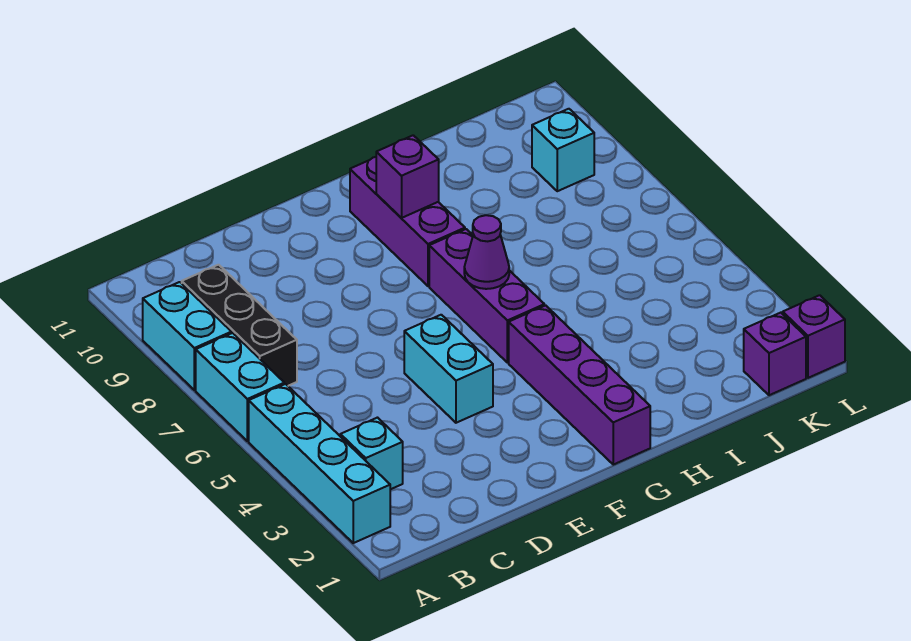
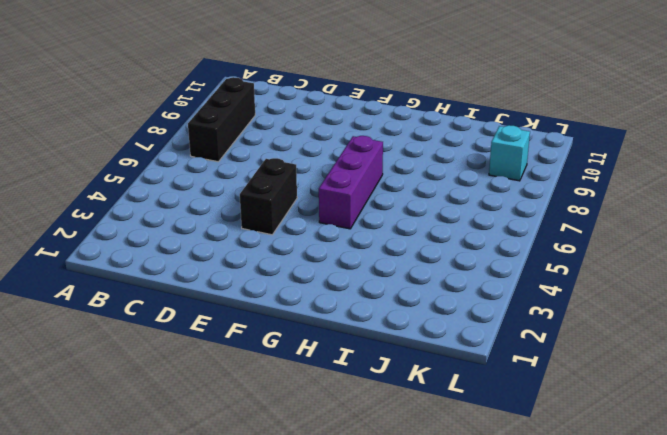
black brick E4:E5 level 1 -> cyan brick E4:E5 level 1
none -> cyan brick A2:A5 level 1
none -> cyan brick A6:A7 level 1
none -> cyan brick A8:A9 level 1

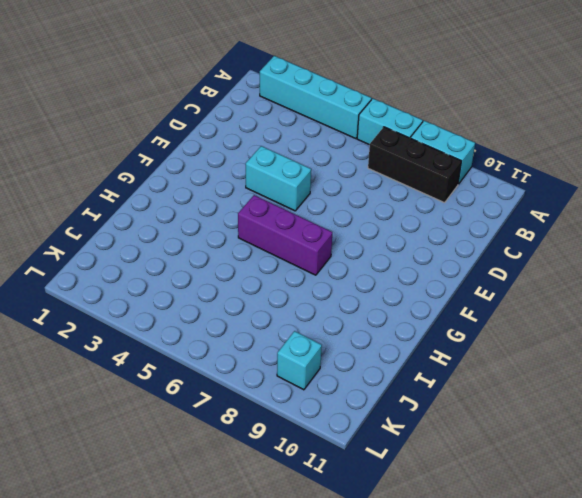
none -> cyan brick B3 level 1
none -> purple brick G1:G4 level 1
none -> purple brick G8:G10 level 1

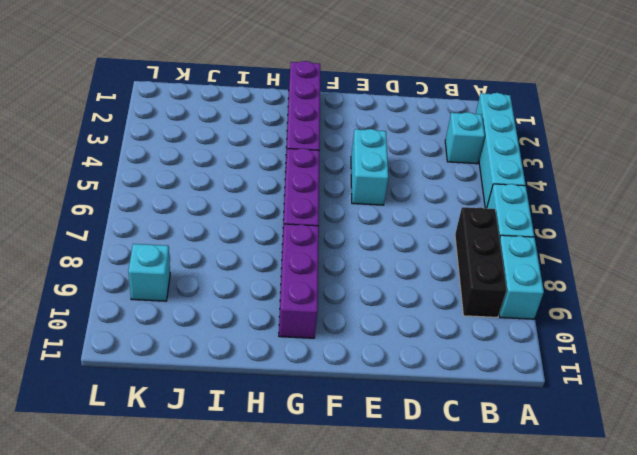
none -> purple brick K1 level 1
none -> purple brick L1 level 1
none -> purple cone G6 level 2

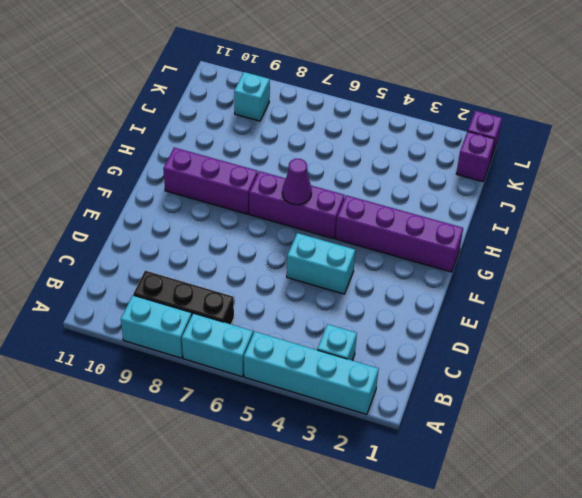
none -> purple brick G9 level 2

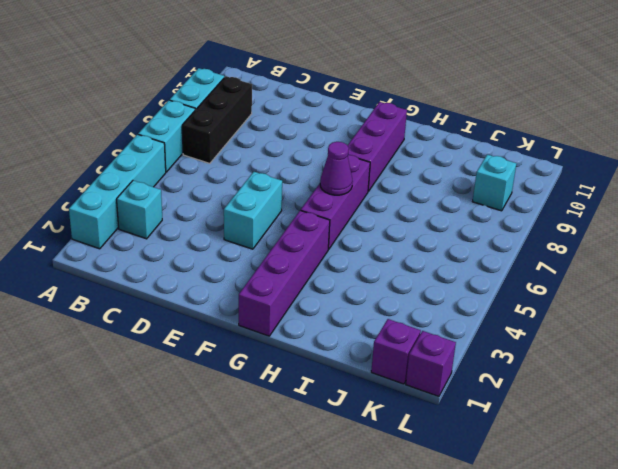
none -> purple brick G9 level 2

